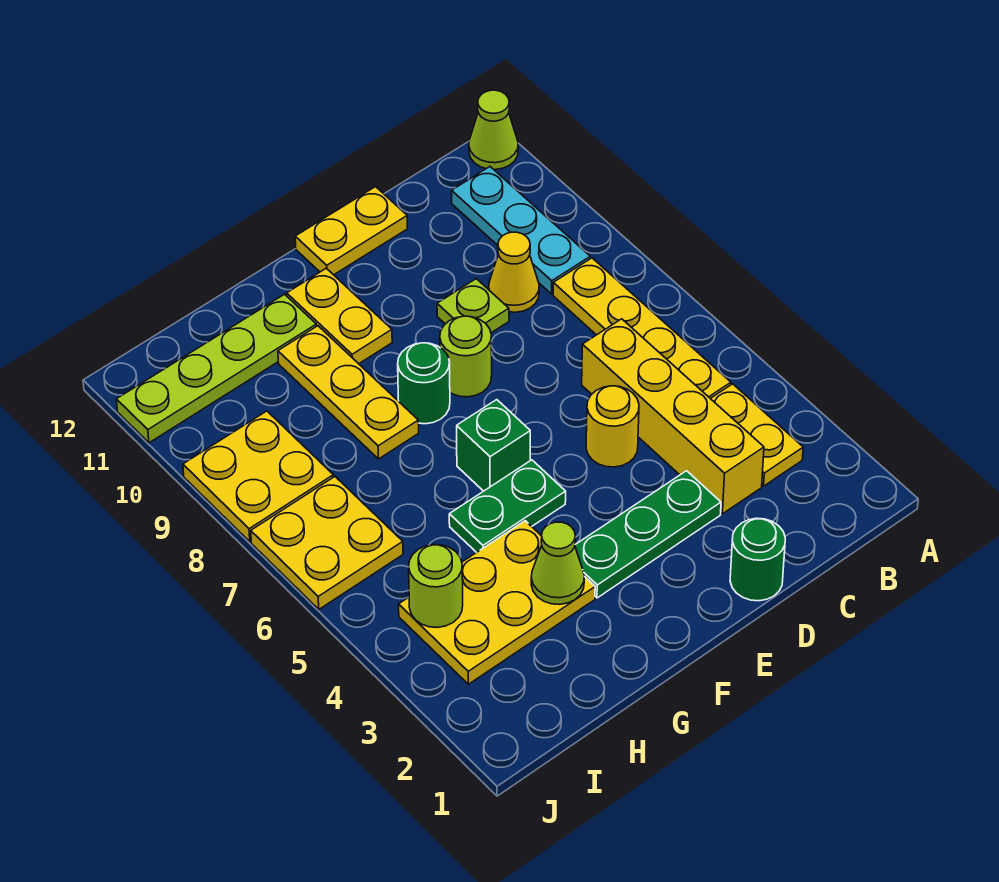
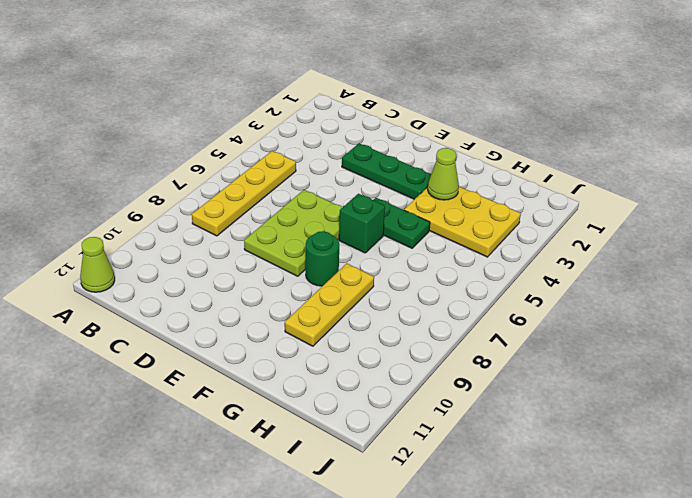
lime plate D6:E8 level 1 -> lime round brick E8 level 1
none -> yellow plate B3:B4 level 1
none -> cyan plate B9:B11 level 1
none -> yellow brick C3:C6 level 1

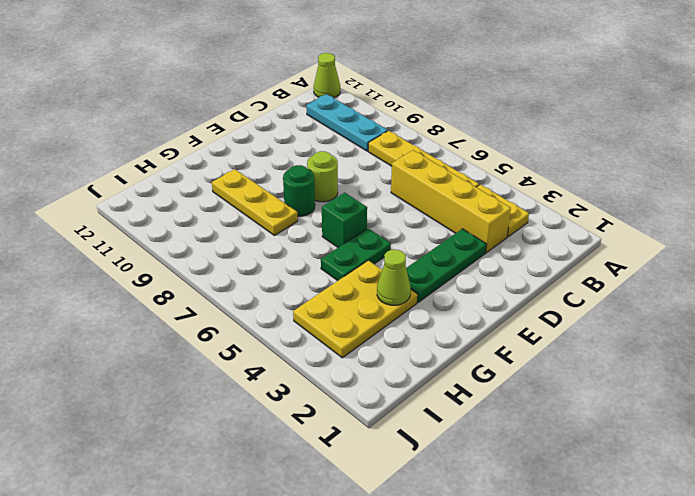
none -> yellow cone C9 level 1
none -> green round brick D1 level 1
none -> yellow round brick D5 level 1

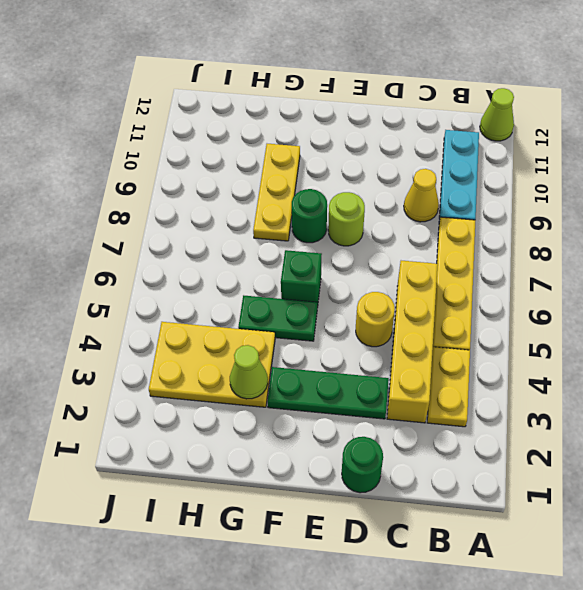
none -> lime plate D9 level 1
none -> yellow plate D12:E12 level 1
none -> yellow plate F10:F11 level 1

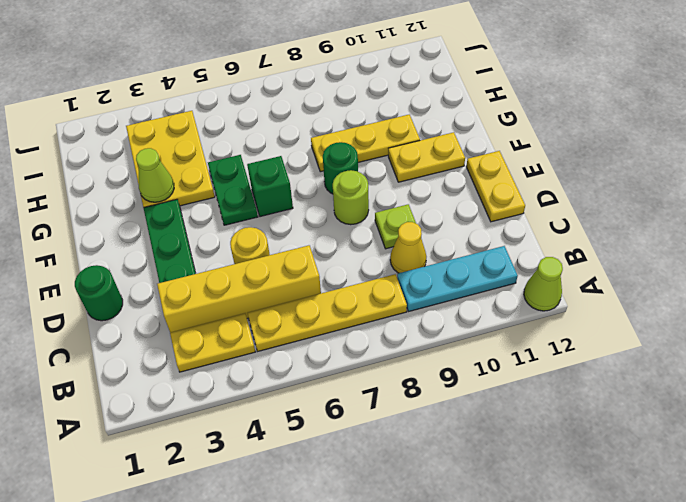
none -> lime plate G11:J11 level 1
none -> yellow plate I6:J7 level 1
none -> yellow plate I8:J9 level 1

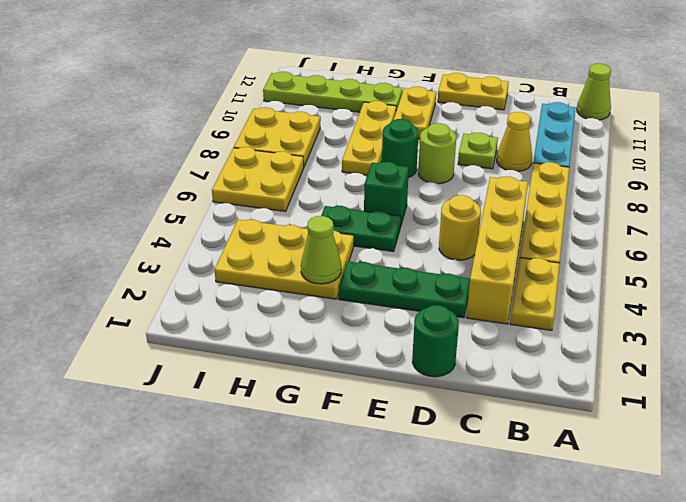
none -> lime round brick I4 level 2

